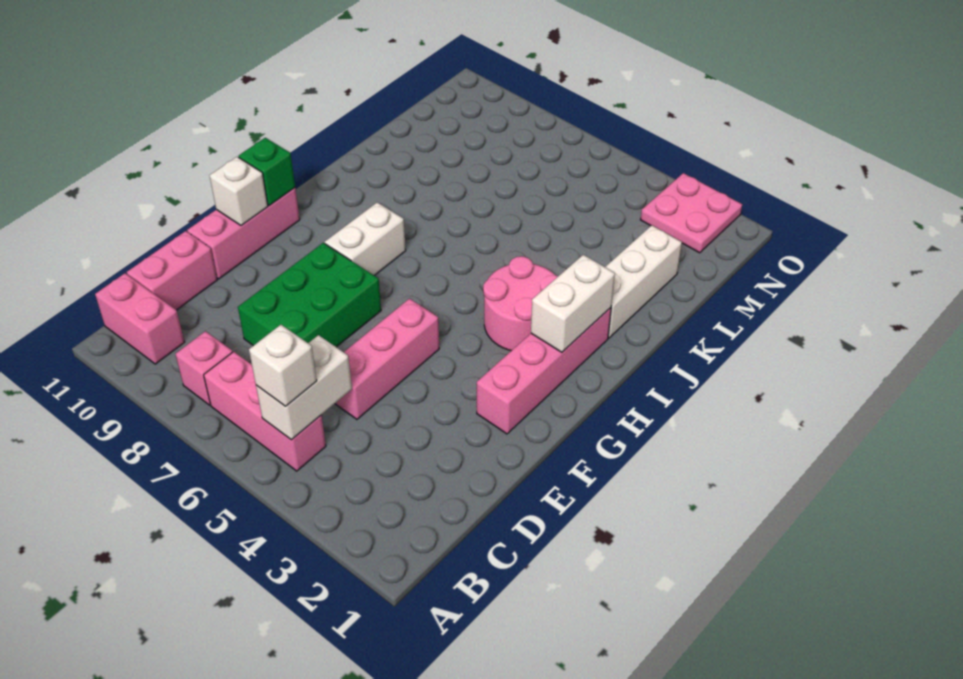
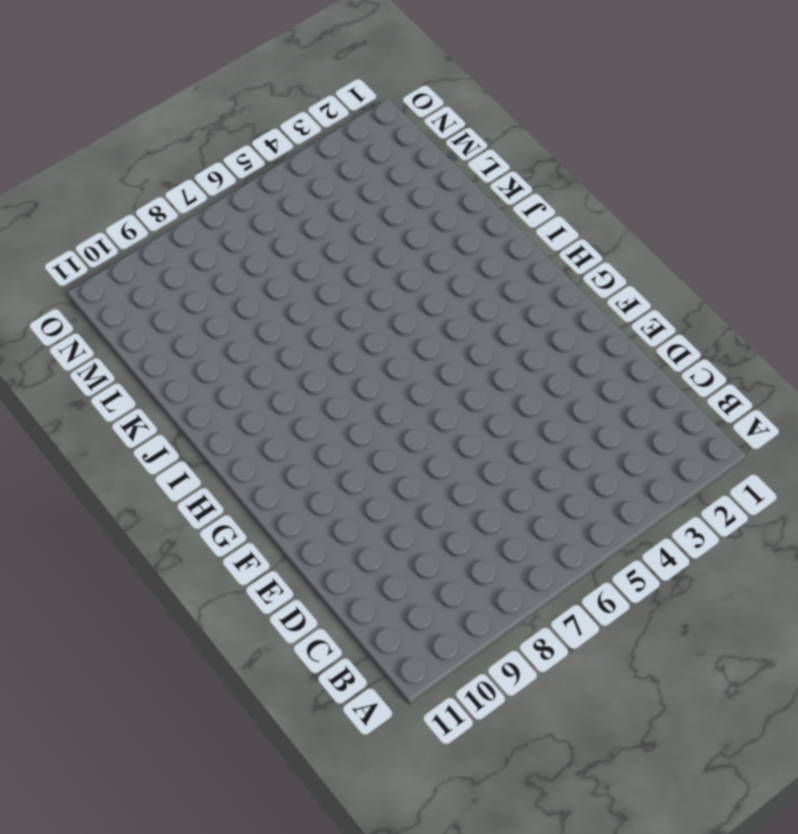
none -> pink brick B5:B7 level 1
none -> pink brick B8 level 1
none -> pink brick B10:B11 level 1

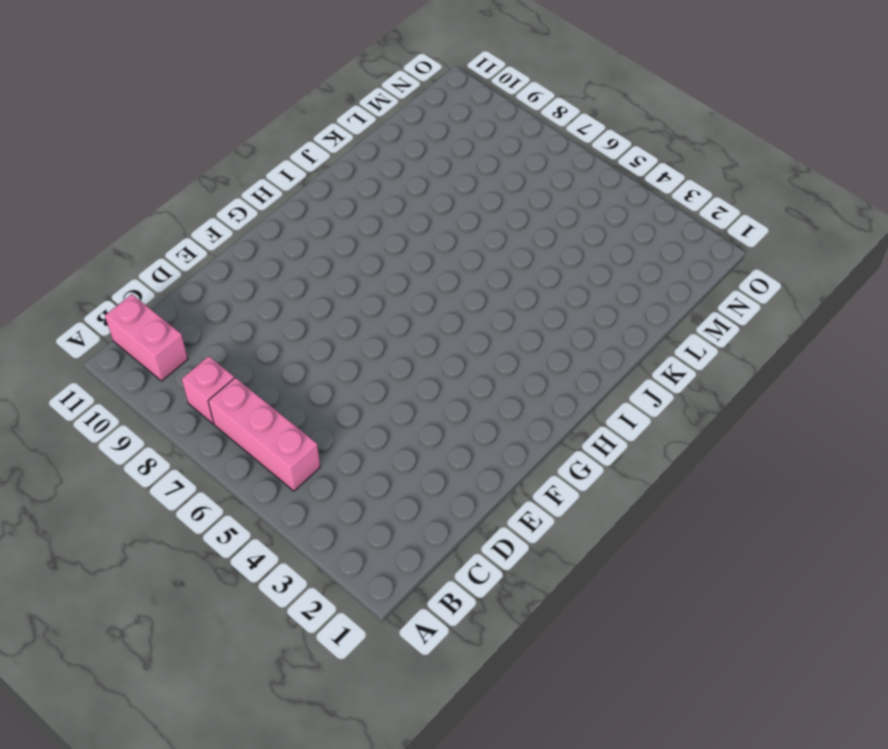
none -> pink brick C11:D11 level 1
none -> pink brick D5:F5 level 1
none -> green brick D7:F8 level 1

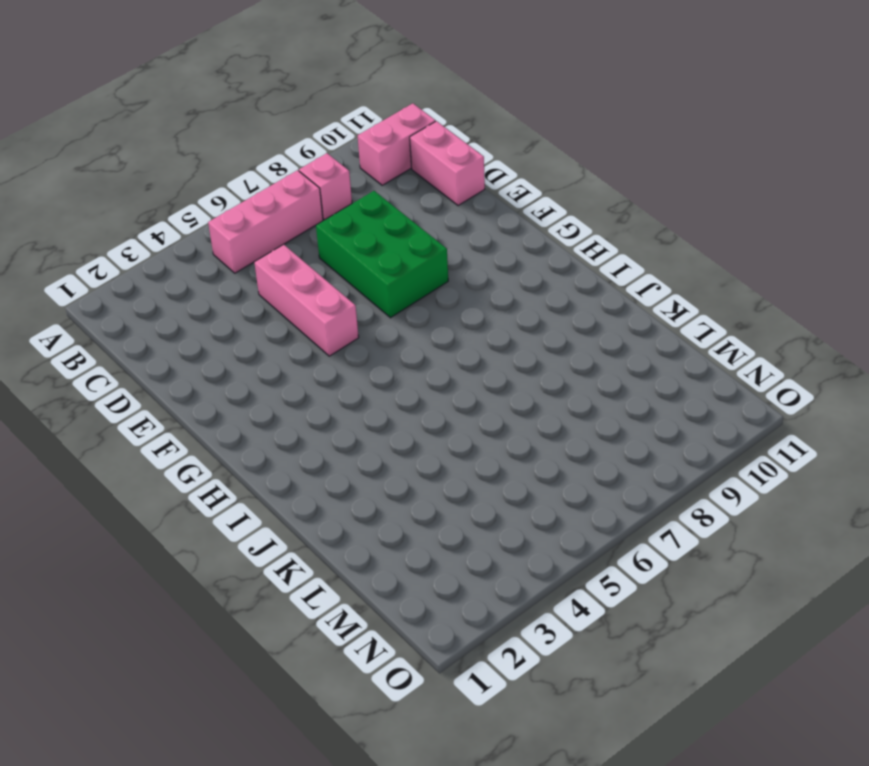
none -> pink brick E11:G11 level 1
none -> pink brick F2:I2 level 1
none -> white brick G8:H8 level 1

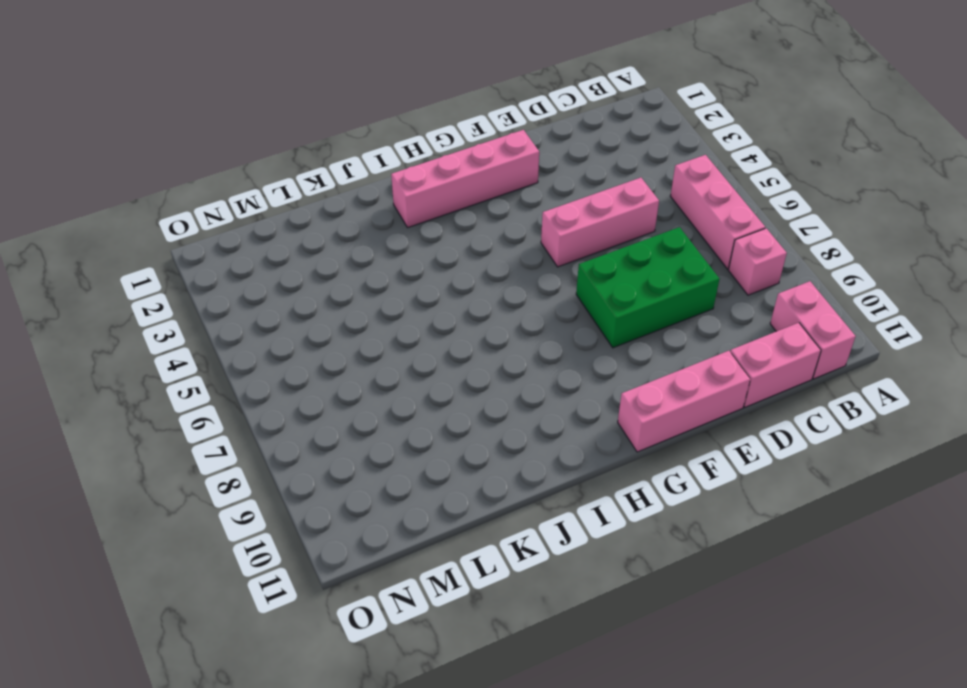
none -> white brick G8:H8 level 1
none -> pink round brick H3:I4 level 1
none -> white brick J2:L2 level 1

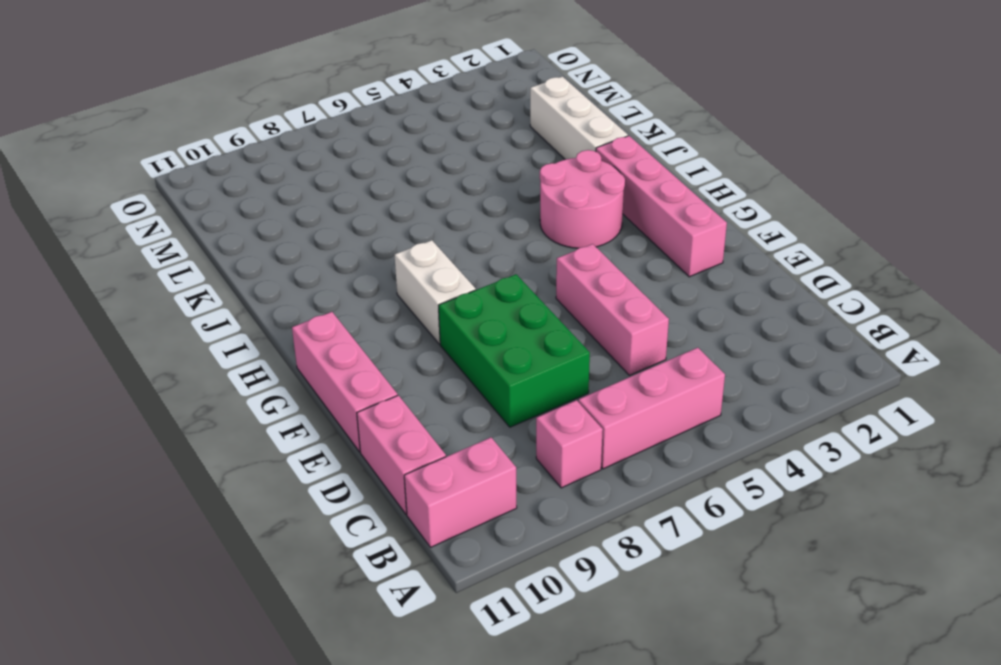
none -> pink plate N2:O3 level 1
none -> white brick B5:C5 level 2
none -> white brick F11 level 2

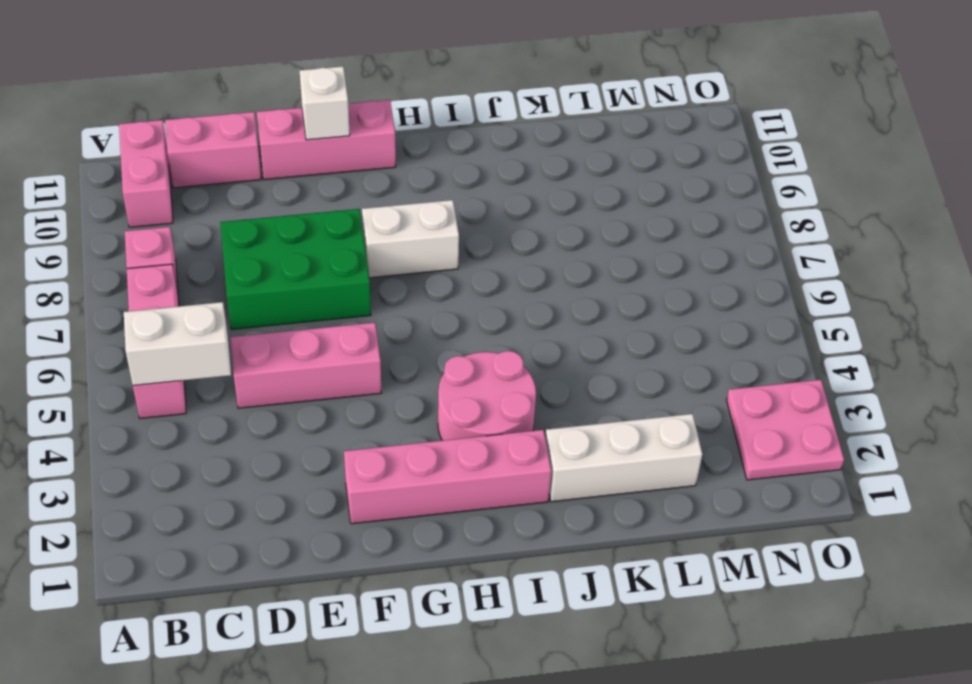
none -> green brick G11 level 2
none -> white brick H2:I2 level 2
none -> white brick B5 level 3

